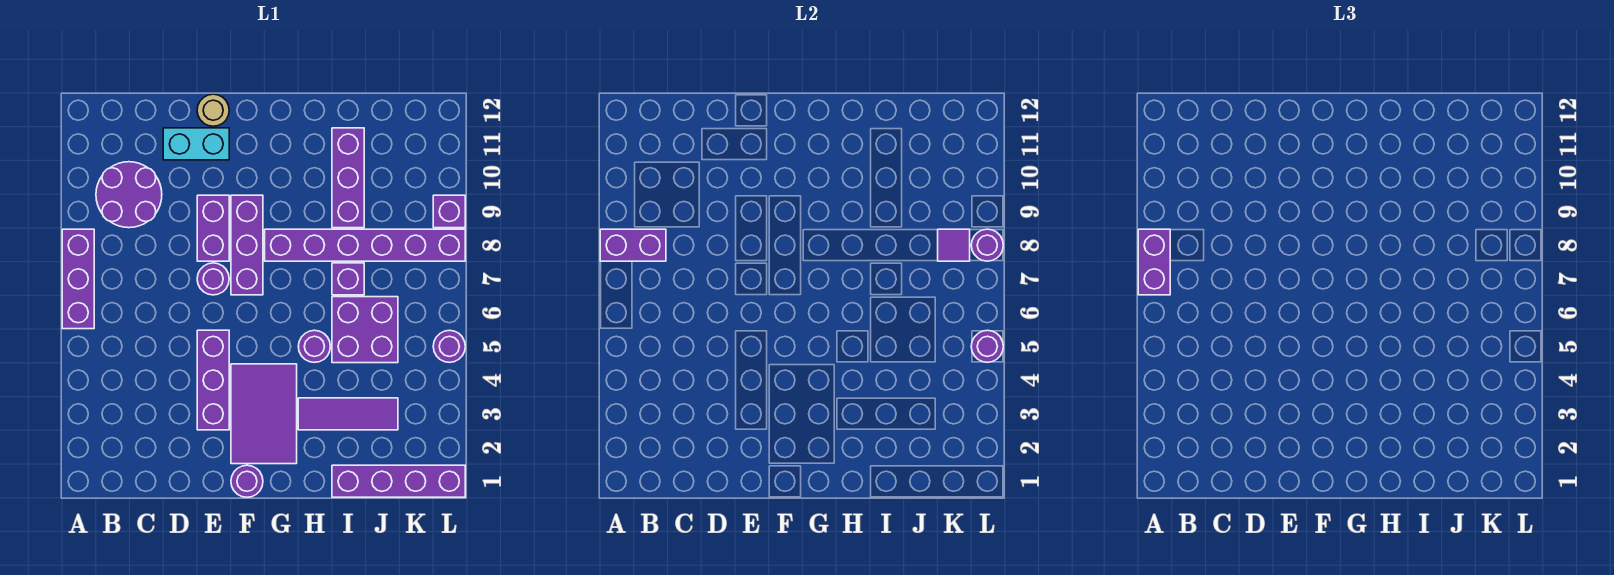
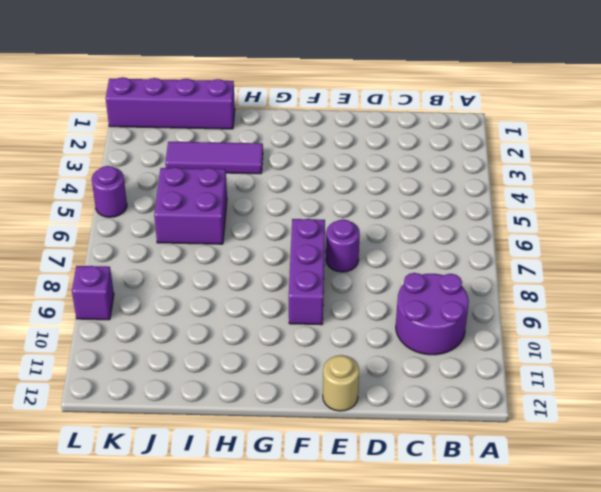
none -> purple brick A6:A8 level 1
none -> cyan brick D11:E11 level 1
none -> purple brick E3:E5 level 1

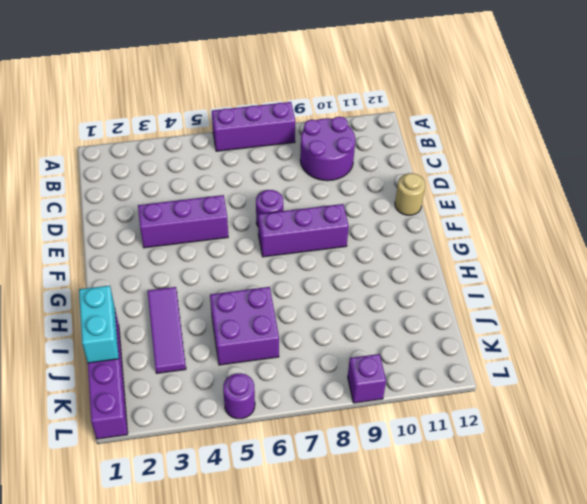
cyan brick I1:J1 level 2 -> cyan brick D11:E11 level 1
none -> purple brick E8:E9 level 1
none -> purple round brick F1 level 1
none -> purple tile F2:G4 level 1

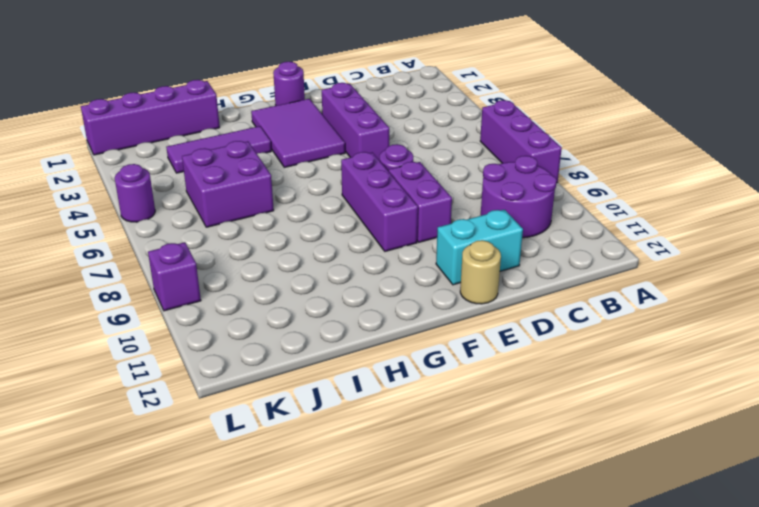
none -> purple brick G8:L8 level 1
none -> purple round brick H5 level 1
none -> purple brick I7 level 1

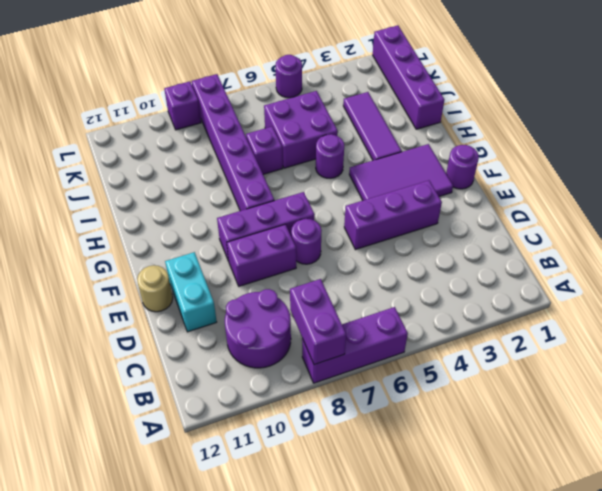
none -> purple brick I9:I11 level 1
none -> purple tile K8 level 2
none -> purple round brick L5 level 2

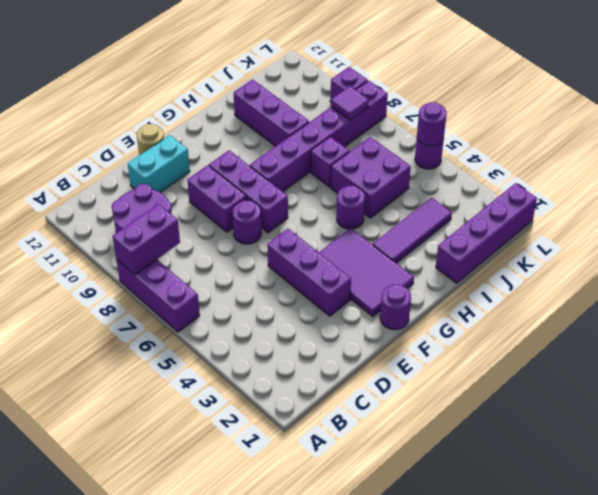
none -> purple round brick L8 level 2
none -> purple brick A7:A8 level 3

